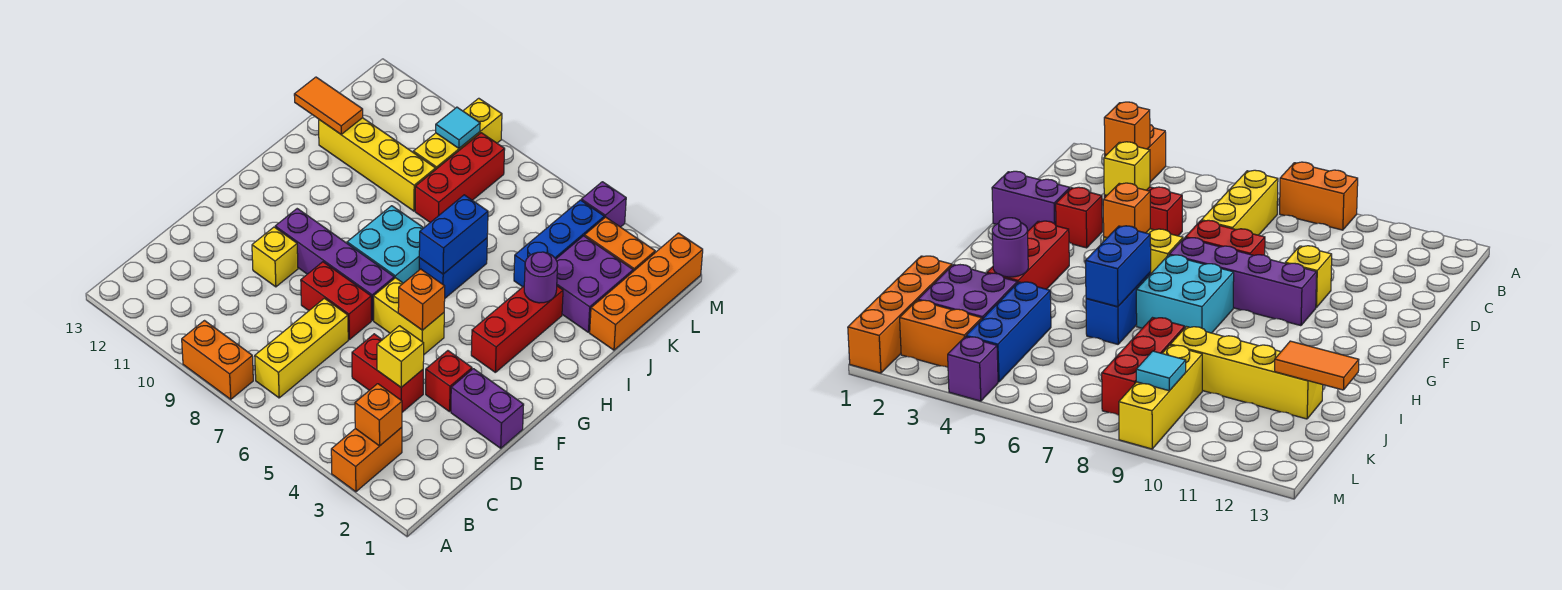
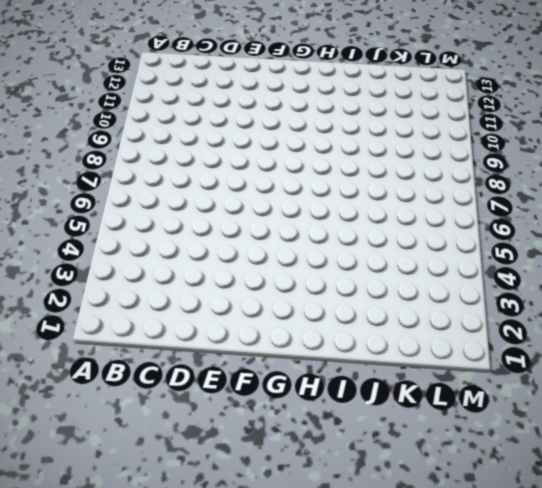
none -> orange brick A3:B3 level 1
none -> orange brick A8:A9 level 1
none -> yellow brick B7:D7 level 1

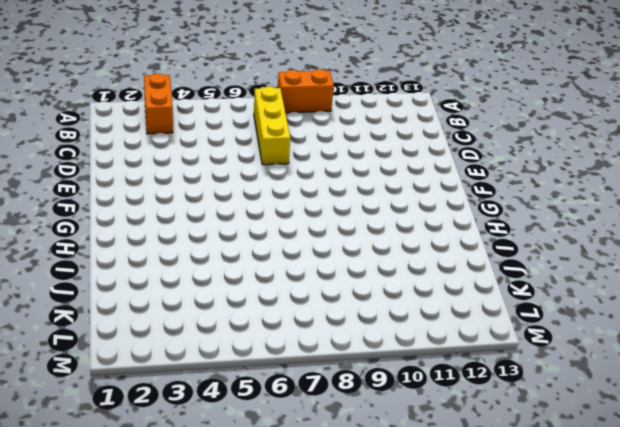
none -> red brick D4:D5 level 1
none -> purple brick E1:E2 level 1
none -> red brick E3 level 1

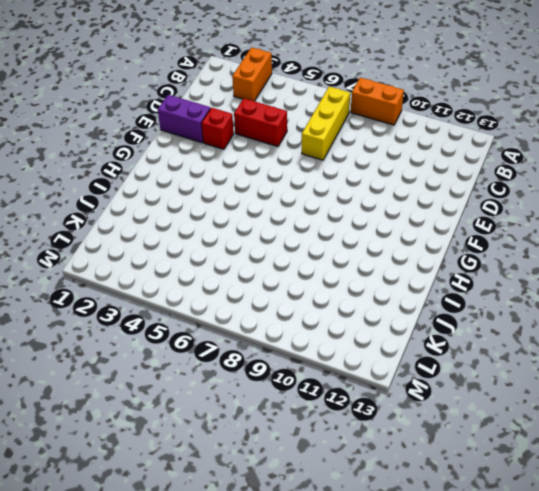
none -> red brick E7:E8 level 1
none -> yellow brick E10 level 1
none -> yellow brick F5:F6 level 1

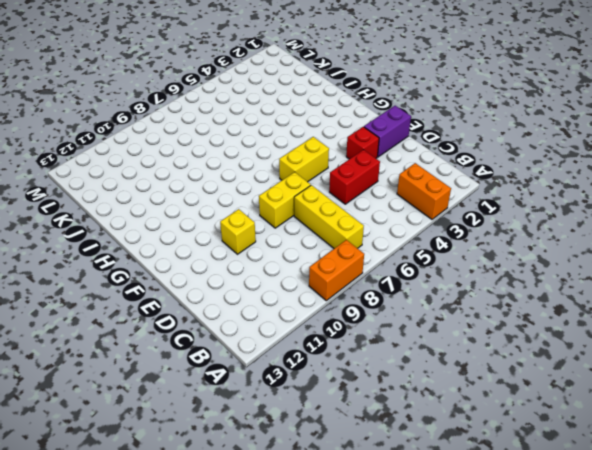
yellow brick E7:E8 level 1 -> red brick E7:E8 level 1
none -> purple brick F7:F10 level 1
none -> red brick G3:I3 level 1
none -> cyan brick G7:H8 level 1

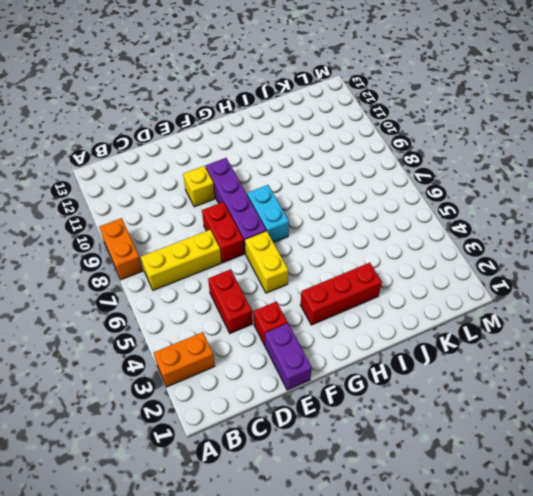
cyan brick G7:G8 level 1 -> cyan brick G7:H8 level 1
none -> blue brick H6:I6 level 1
none -> orange brick J1:M1 level 1
none -> purple brick J2:K3 level 1

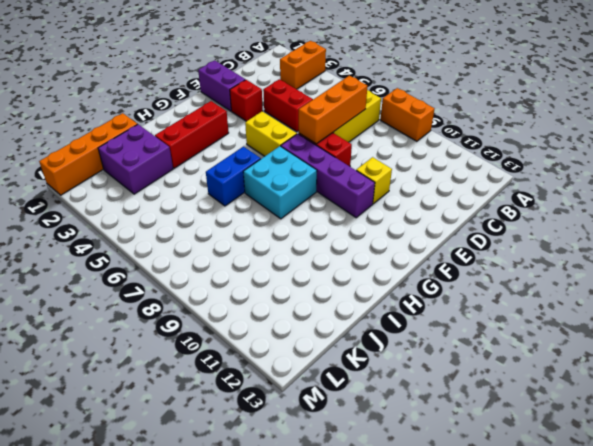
orange brick C7:E7 level 2 -> none
none -> blue brick J4:L4 level 1
none -> red brick J8:L8 level 1
none -> yellow brick J9:J12 level 1

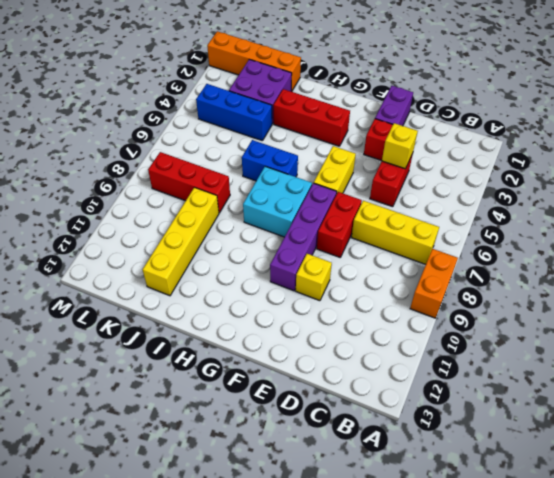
none -> orange brick A3:B3 level 1
none -> yellow brick K9:M9 level 1
none -> orange brick L2:L3 level 1

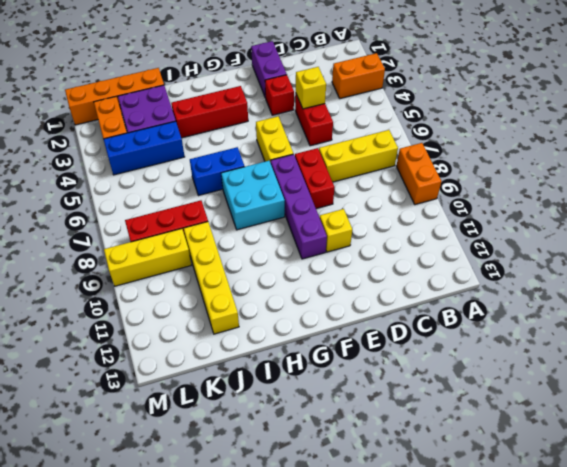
none -> purple brick M4 level 1
none -> orange brick B3 level 2
none -> orange brick F5 level 2

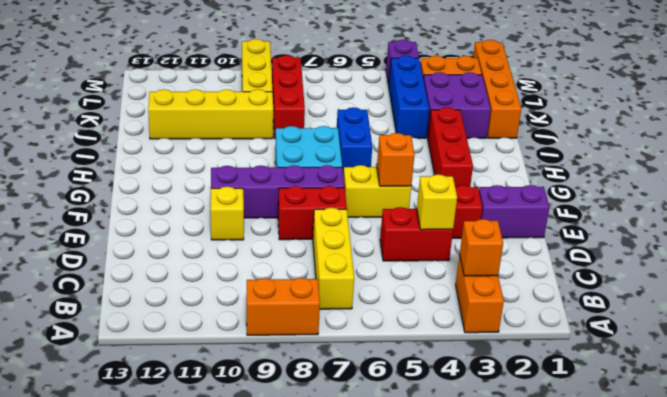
none -> blue brick H6:I6 level 2
none -> purple round brick I3 level 2
none -> orange tile J12:J13 level 2

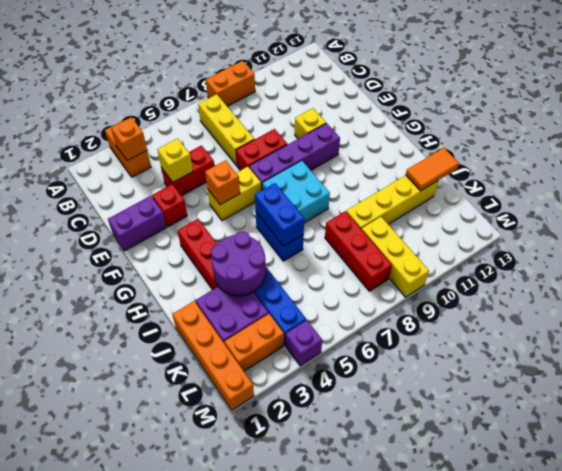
purple round brick I3:J4 level 2 -> purple round brick I3 level 2
none -> cyan tile L9 level 2

